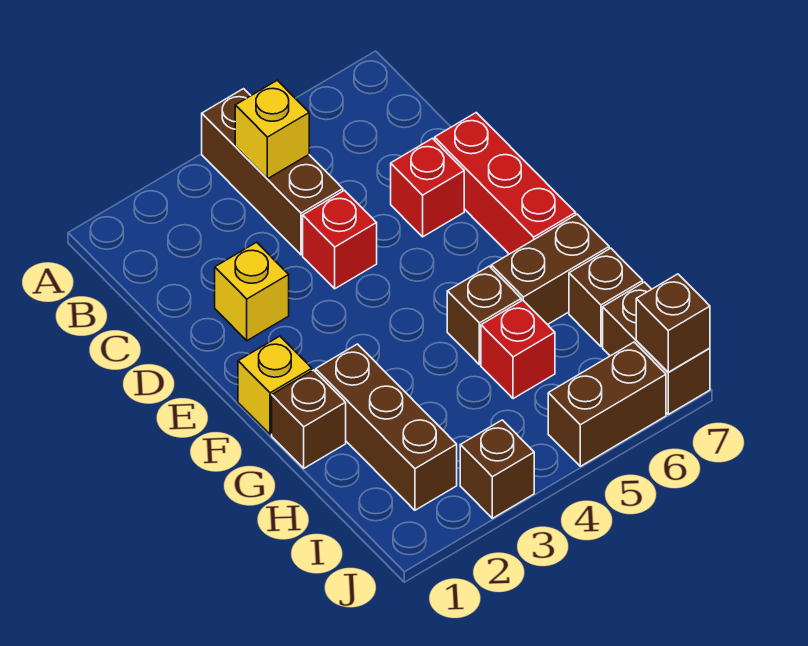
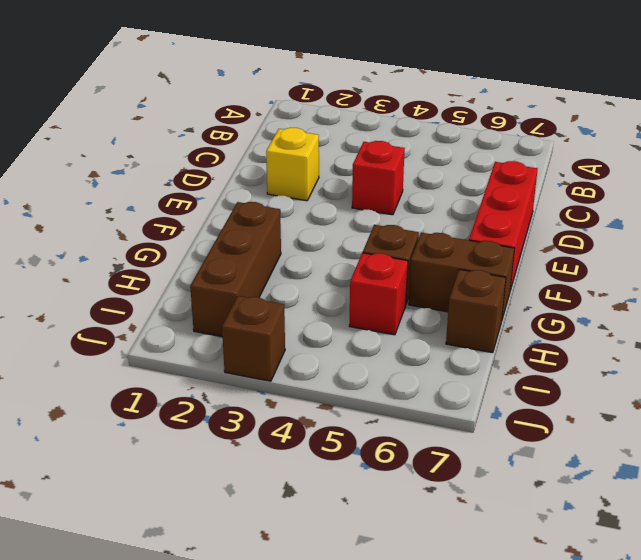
none -> brown brick A4:C4 level 1
none -> red brick D6 level 1
none -> yellow brick F1 level 1

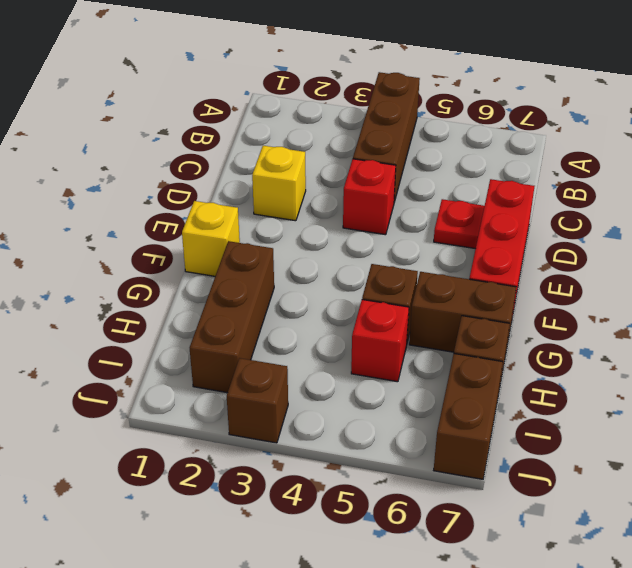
red plate D6 level 1 -> red brick D6 level 1
none -> brown brick G1 level 1
none -> brown brick J5:J6 level 1
none -> yellow brick B4 level 2

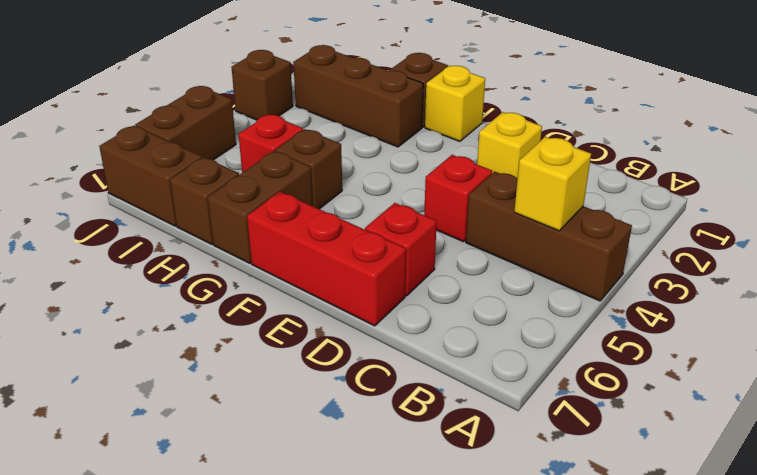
none -> brown brick J7 level 2

